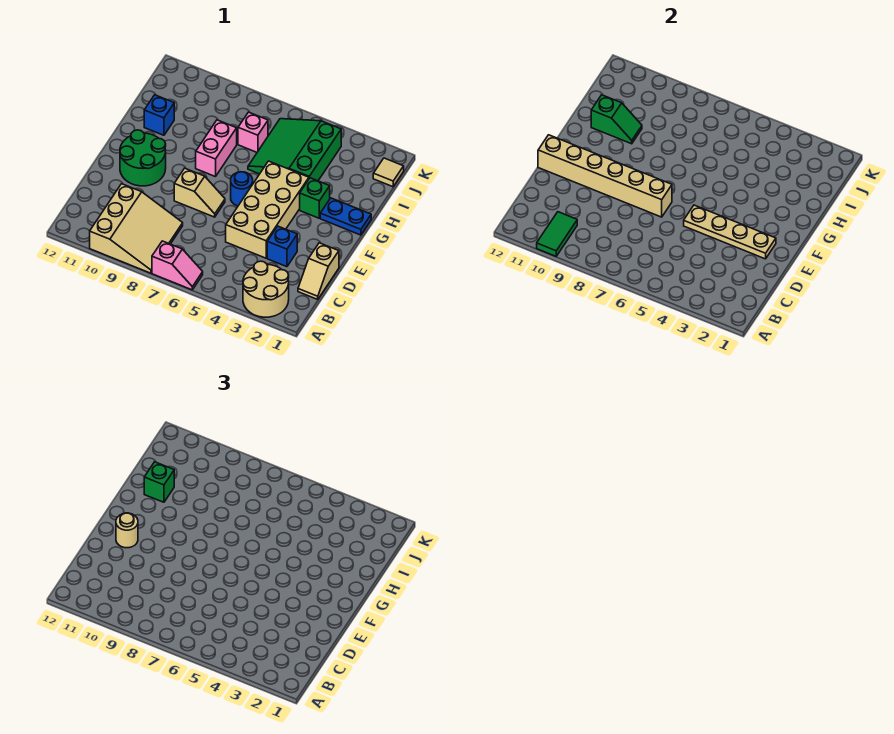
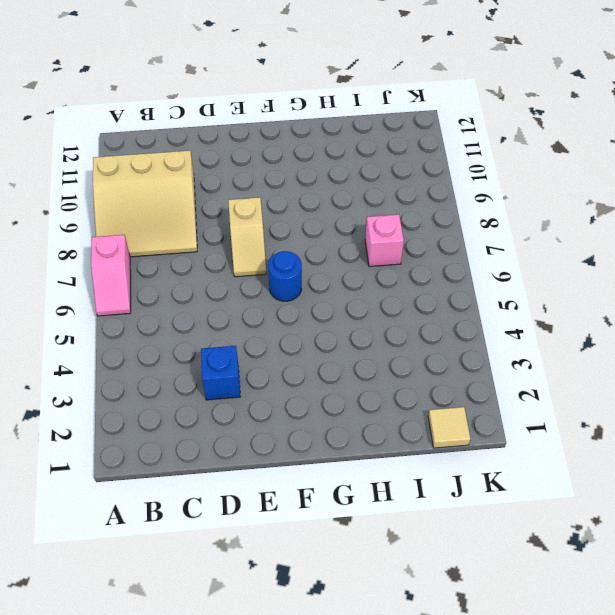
none -> tan round brick A2:B3 level 1
none -> tan slope C1:D1 level 1 top D
none -> tan brick D4:G5 level 1

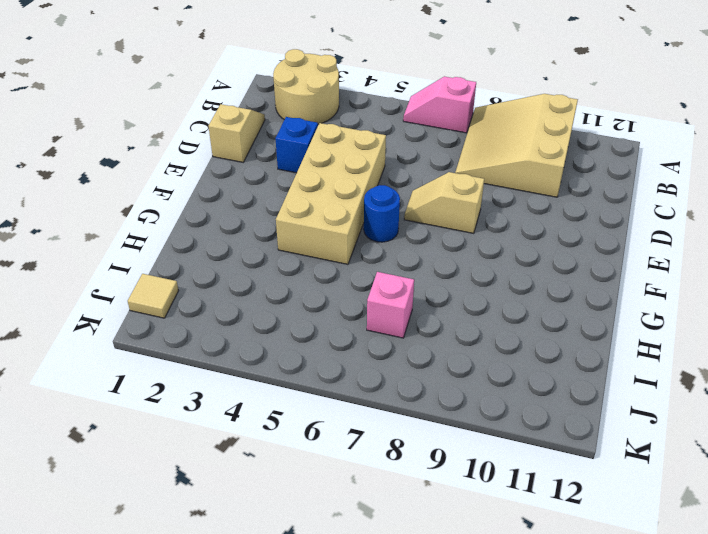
none -> green round brick E10:F11 level 1
none -> blue plate G1:G2 level 1
none -> green brick G3 level 1

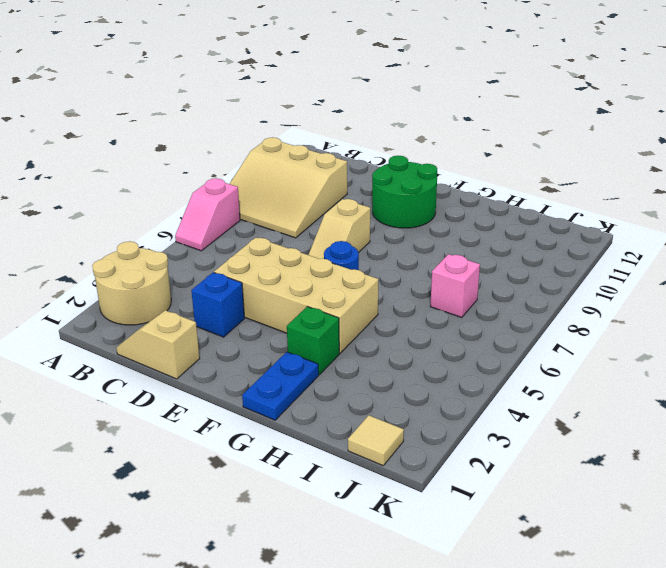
none -> pink brick G8:H8 level 1
none -> green slope H4:J6 level 1 top 4
none -> blue brick H11 level 1

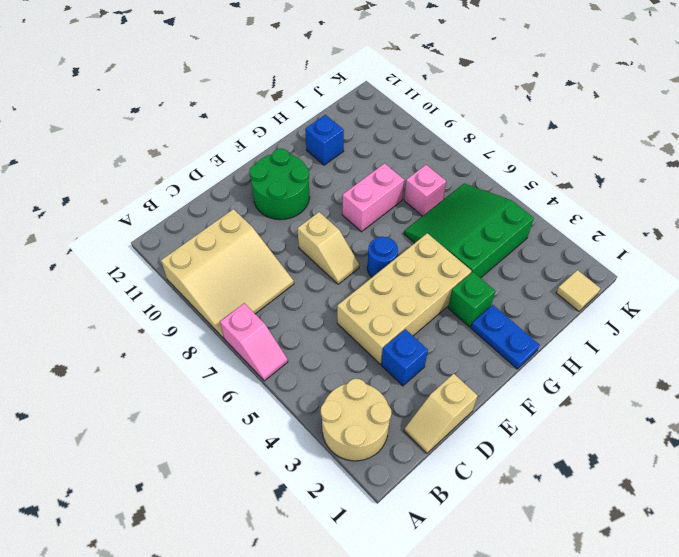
none -> green tile A10:B10 level 2
none -> tan plate E2:E5 level 2
none -> tan brick E7:E12 level 2

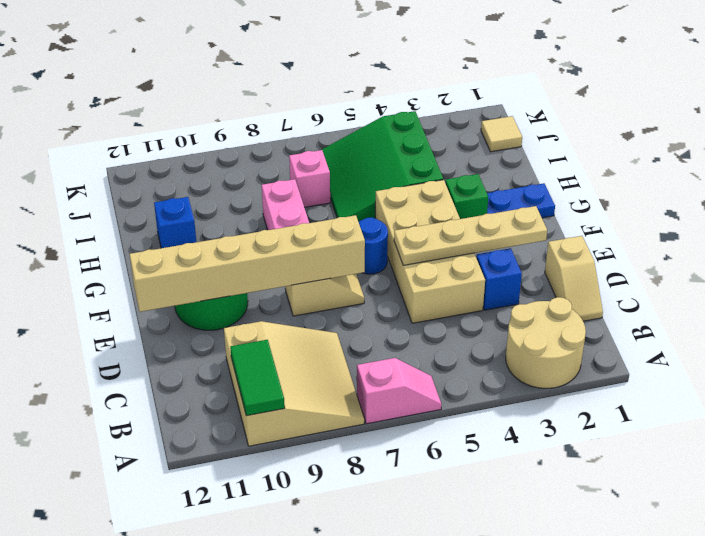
none -> green slope H10:H11 level 2 top 11
none -> tan round brick E11 level 3
none -> green brick H11 level 3

